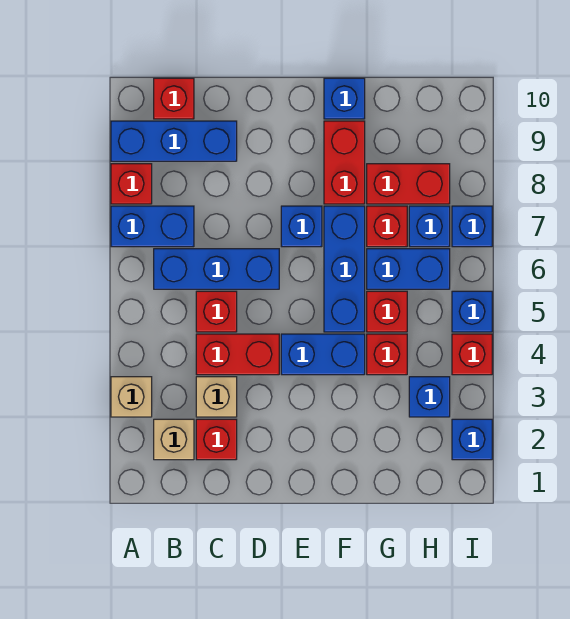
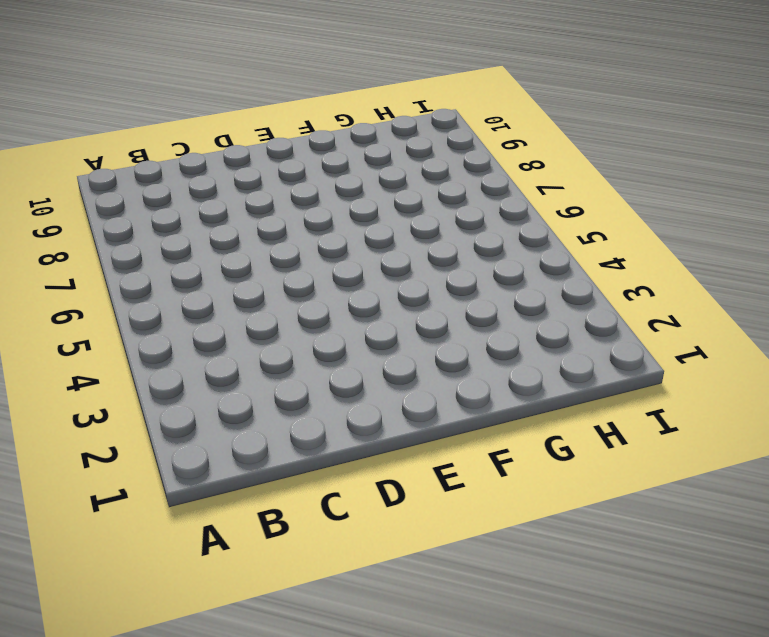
none -> tan brick A3 level 1
none -> blue brick A7:B7 level 1
none -> red brick A8 level 1

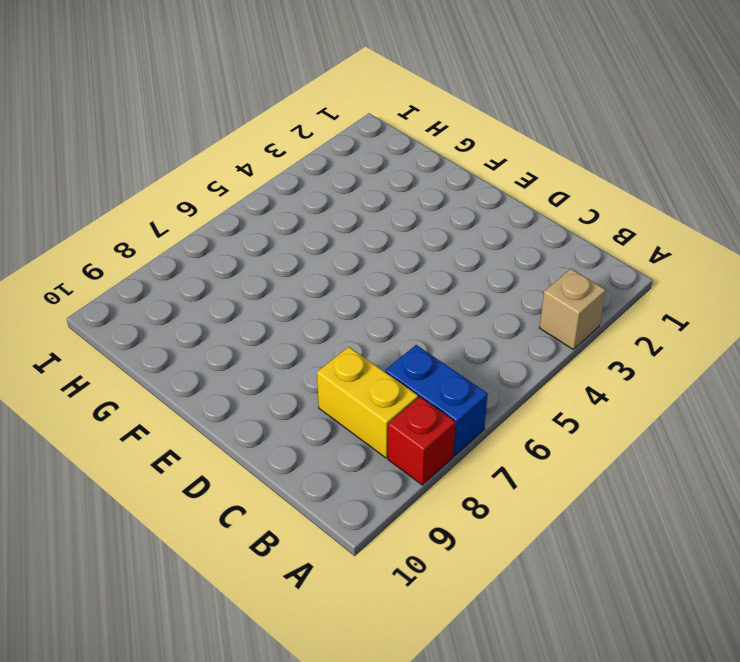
yellow brick B8:C8 level 1 -> none
none -> blue brick A9:C9 level 1
none -> tan brick B2 level 1
none -> blue brick B6:D6 level 1

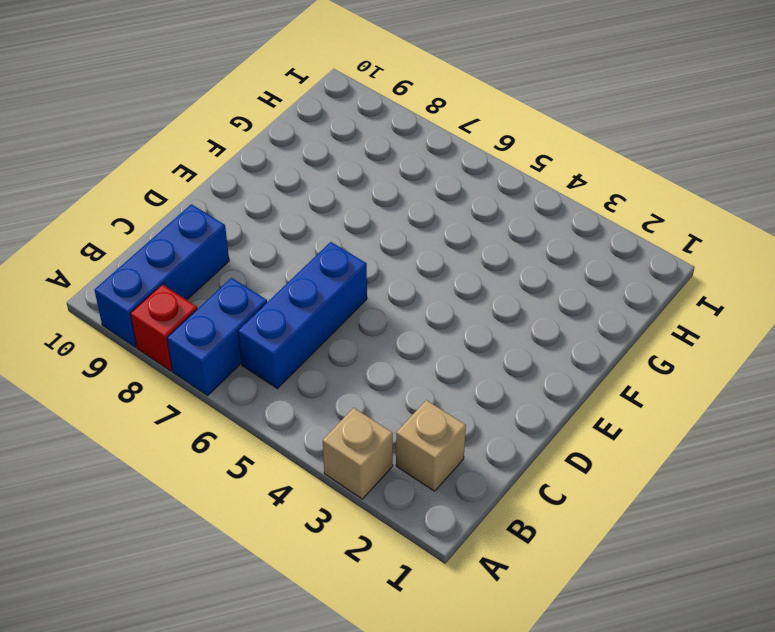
none -> red brick B10 level 1
none -> red brick C2 level 1
none -> tan brick C3 level 1

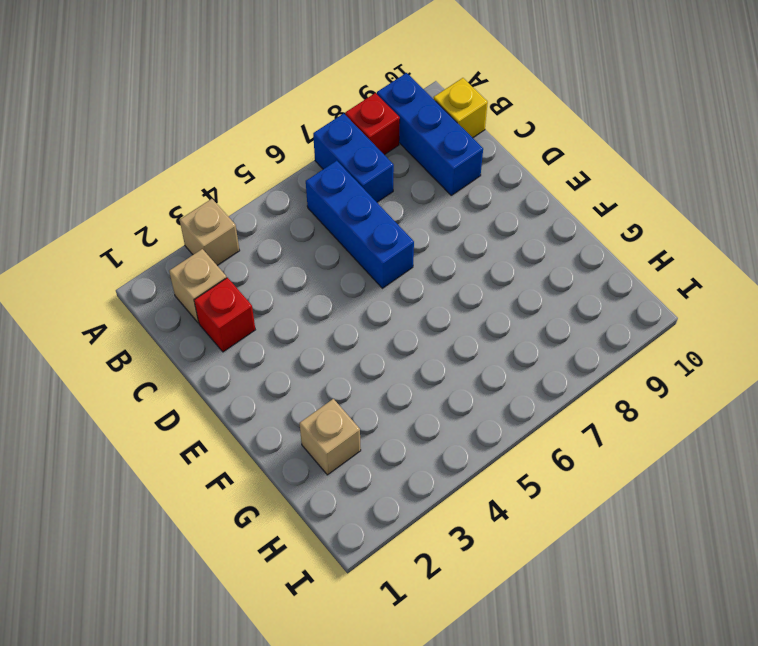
yellow brick B10 level 1 -> red brick B10 level 1
tan brick G2 level 1 -> tan brick C3 level 1
none -> red brick C4:D4 level 1
none -> red brick C5 level 1
none -> blue brick E4:F4 level 1

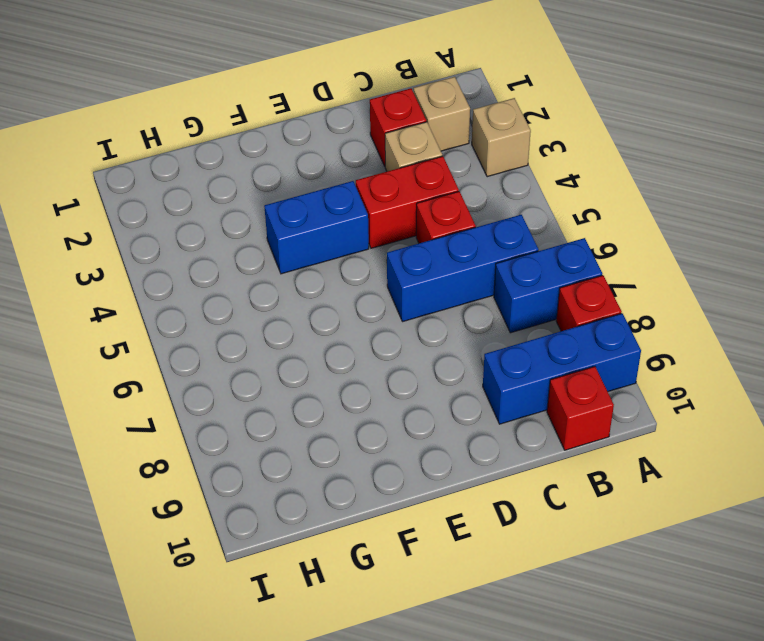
none -> blue brick E7 level 1
none -> blue brick F5:F7 level 1
none -> red brick F8:F9 level 1

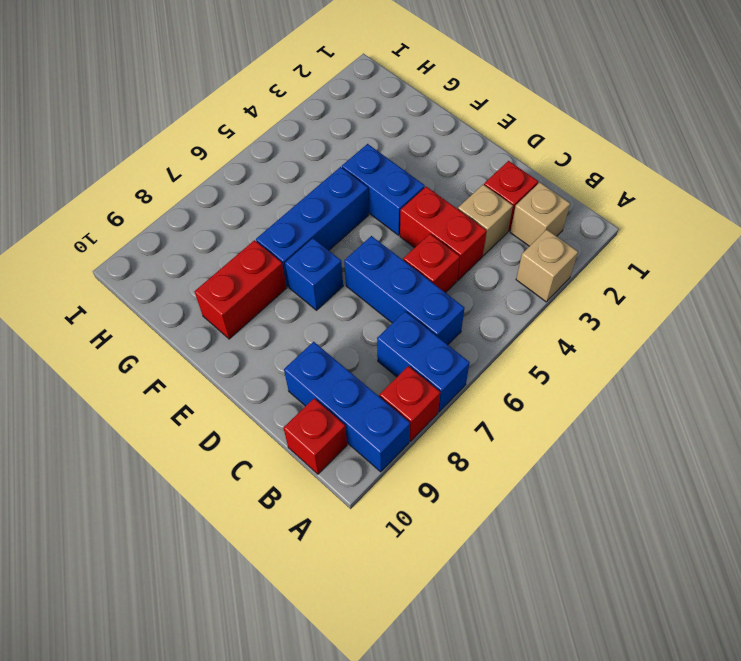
none -> blue brick F10 level 1
none -> red brick G4 level 1
none -> red brick G5 level 1

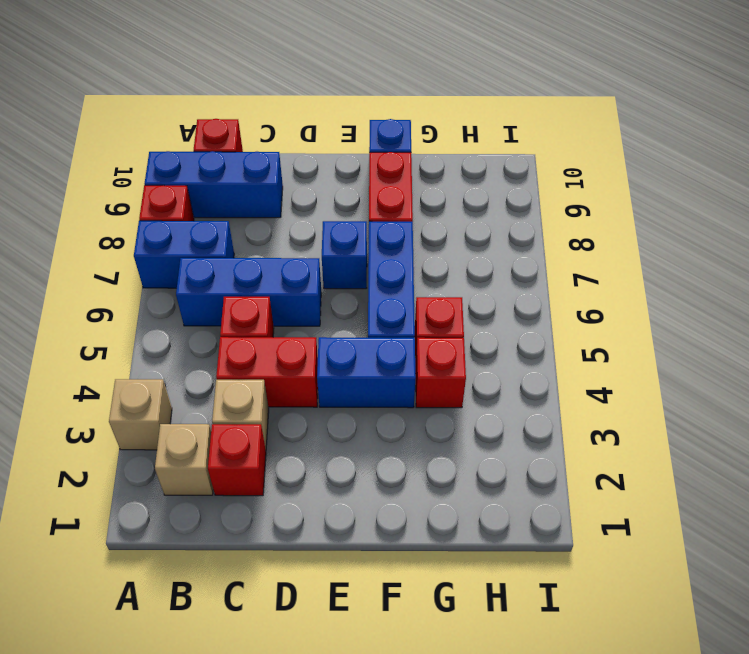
none -> blue brick G6:H6 level 1
none -> red brick G7 level 1
none -> red brick G8:H8 level 1

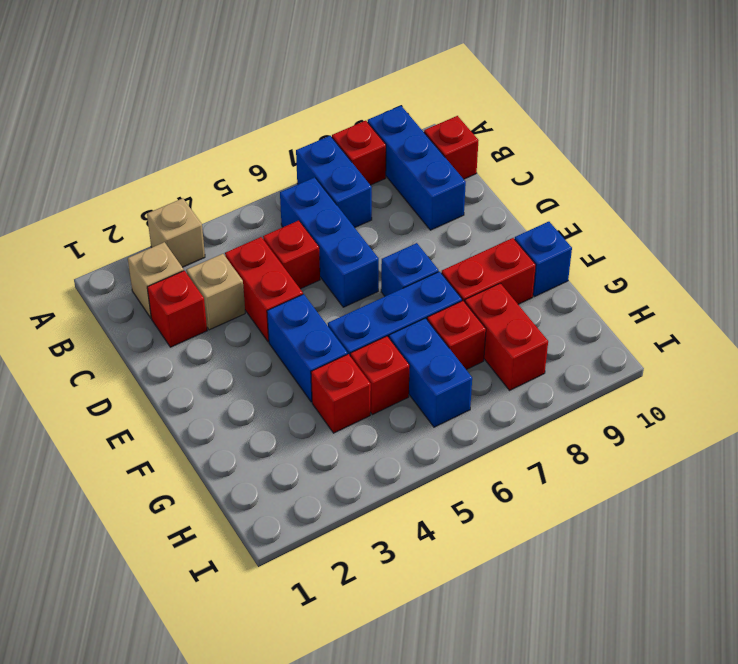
none -> blue brick H3 level 1
none -> blue brick H7 level 1
none -> blue brick I2 level 1

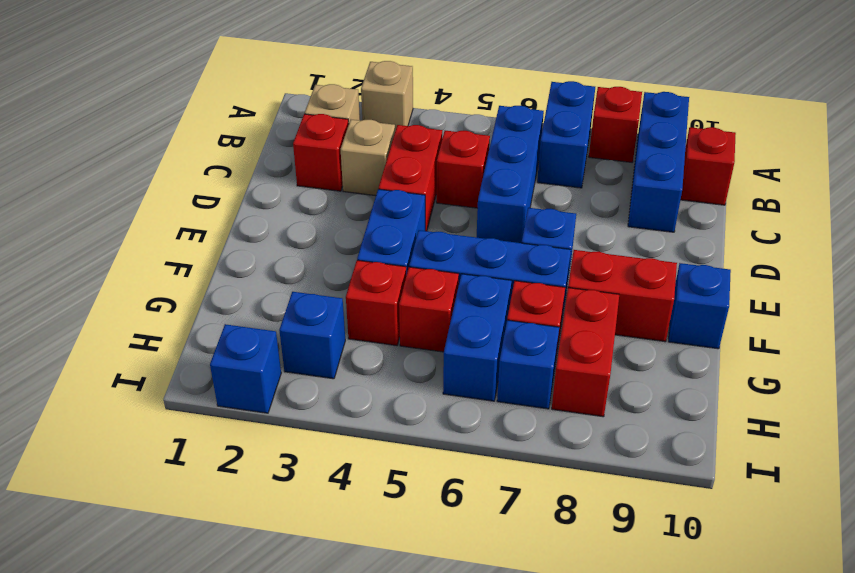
none -> red brick I4 level 1
none -> blue brick I5 level 1
none -> blue brick I7 level 1

